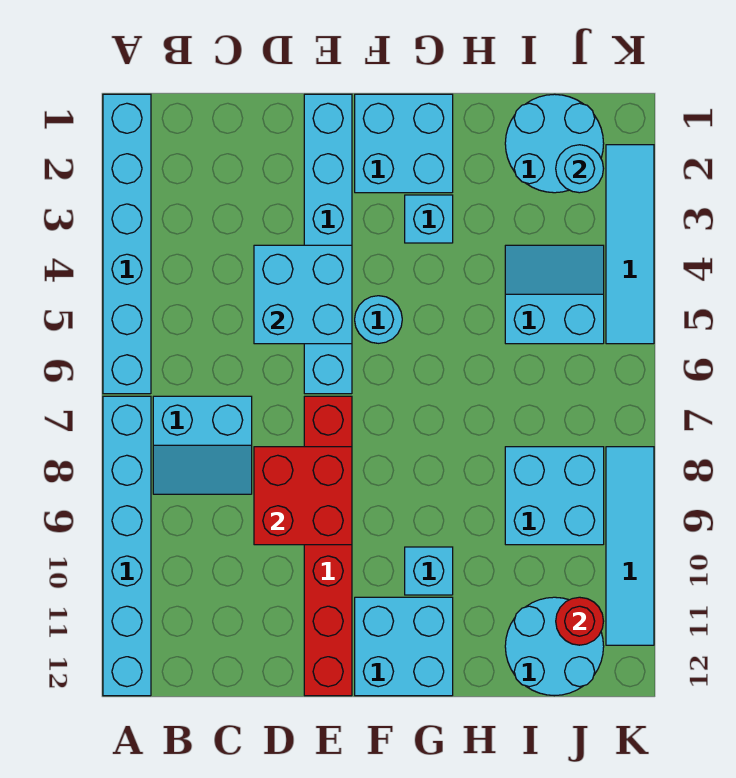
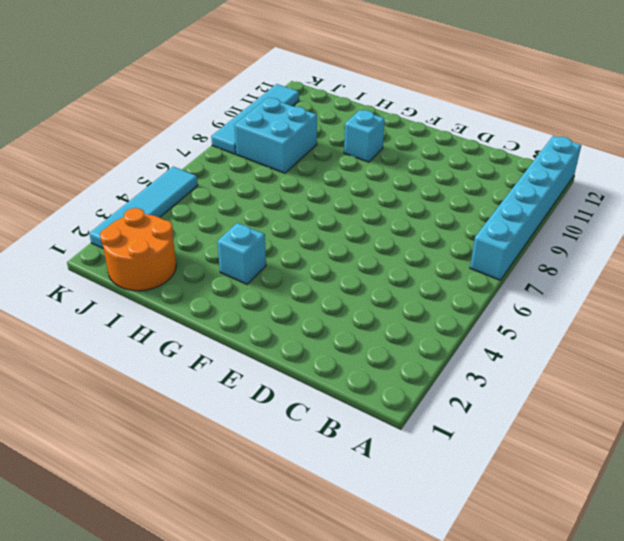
orange round brick I1:J2 level 1 -> cyan round brick I1:J2 level 1
none -> cyan brick A1:A6 level 1
none -> cyan slope B7:C8 level 1 top 7
none -> cyan brick E1:E6 level 1

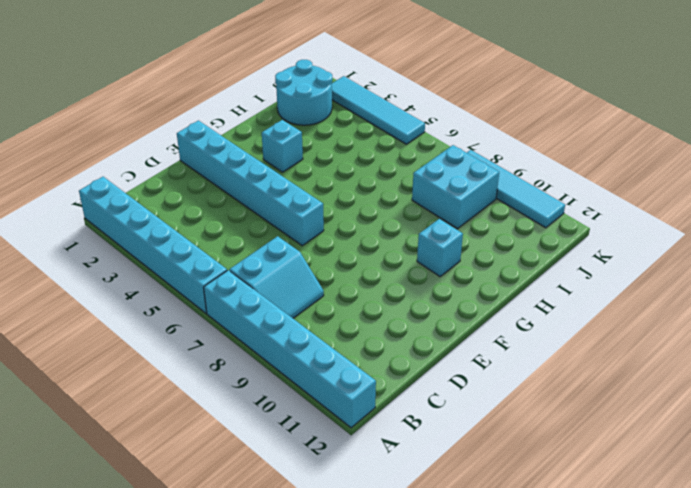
none -> red brick E7:E12 level 1
none -> cyan brick F1:G2 level 1
none -> cyan round brick F5 level 1

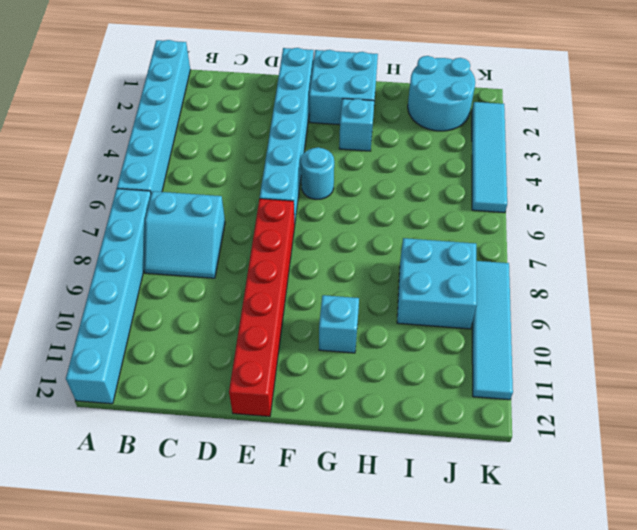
none -> cyan brick F11:G12 level 1
none -> cyan slope I4:J5 level 1 top 5
none -> cyan round brick I11:J12 level 1

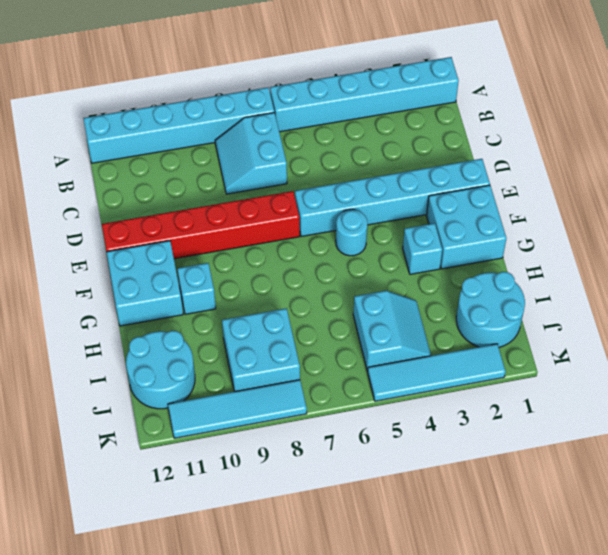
none -> cyan brick D4:E5 level 2
none -> red brick D8:E9 level 2
none -> cyan round brick J2 level 2

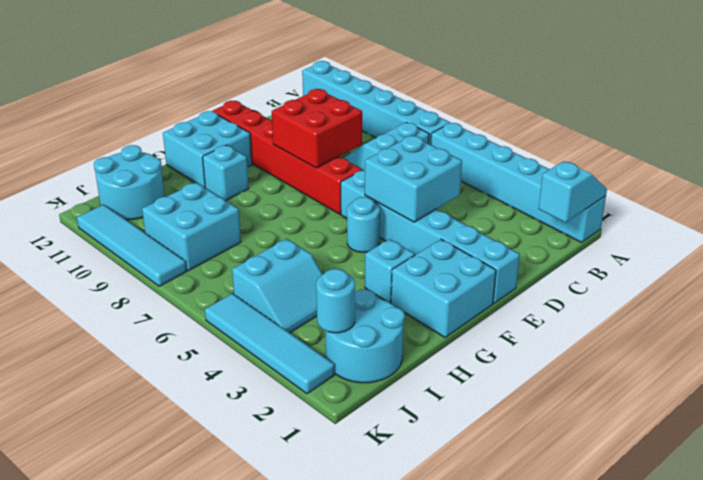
cyan slope A1:B1 level 2 top B -> none
none -> red round brick J11 level 2

